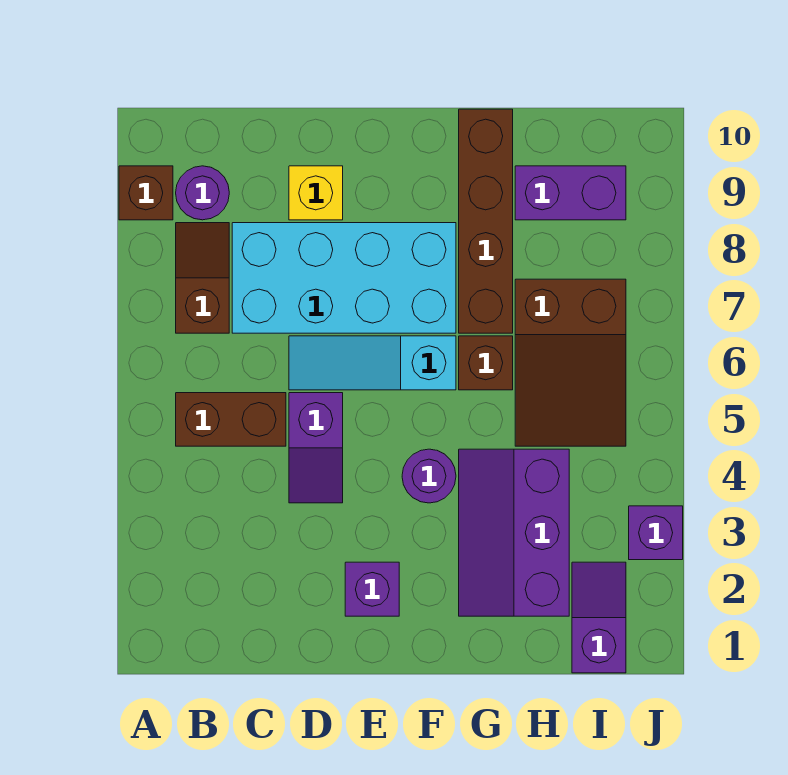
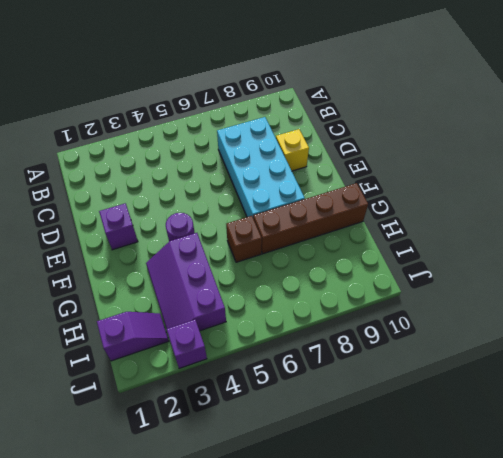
purple slope G3:I4 level 1 top 4 -> purple slope G2:H4 level 1 top H
none -> brown brick A9 level 1
none -> brown brick B5:C5 level 1
none -> brown slope B7:B8 level 1 top 7

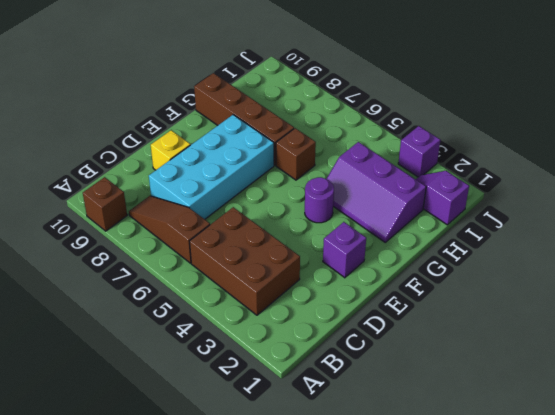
brown brick B3:C5 level 1 -> brown brick B5:C5 level 1
brown slope B6:B8 level 1 top 6 -> brown slope B7:B8 level 1 top 7
none -> purple round brick B9 level 1
none -> purple slope D4:D5 level 1 top 5
none -> cyan slope D6:F6 level 1 top F

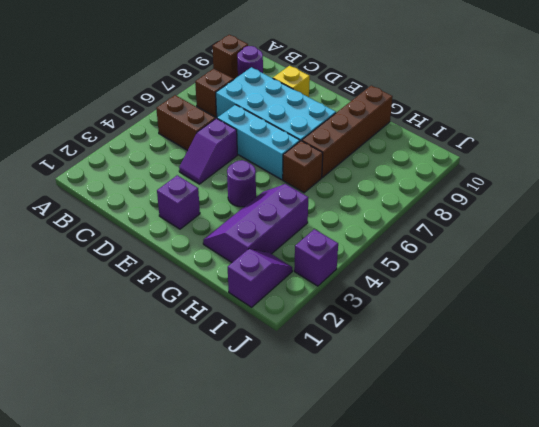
cyan brick D6:F6 level 1 -> cyan slope D6:F6 level 1 top F
none -> brown slope H5:I7 level 1 top 7
none -> purple brick H9:I9 level 1

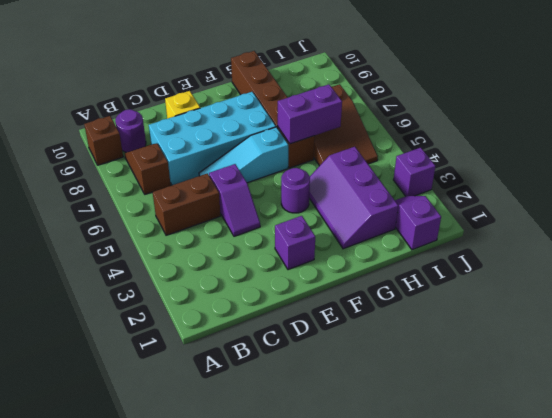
purple brick G6:H6 level 2 -> purple brick H9:I9 level 1

